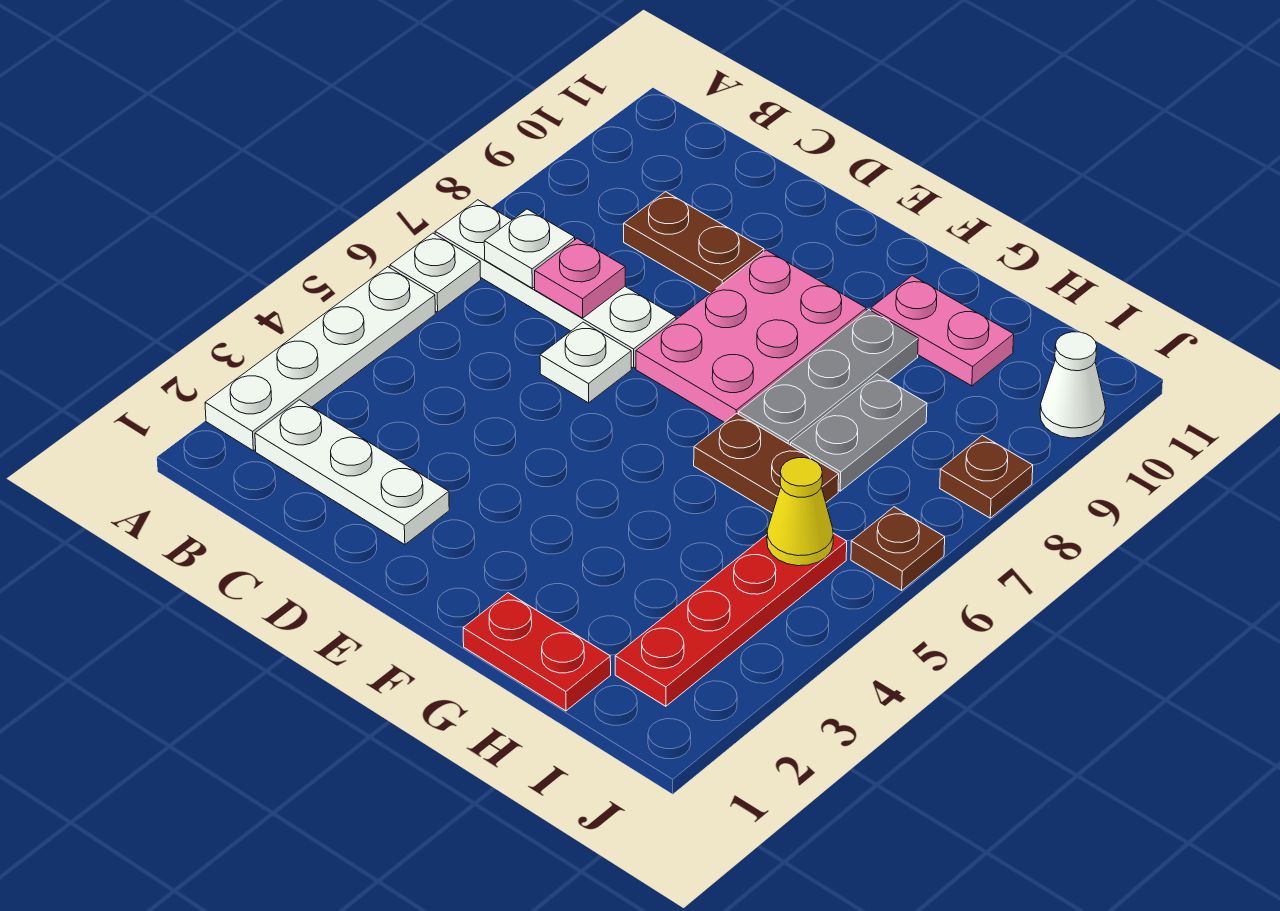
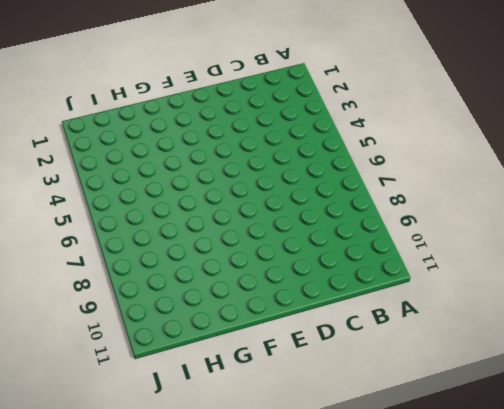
none -> white plate A2:A5 level 1
none -> white plate A6 level 1
none -> white plate A7:D7 level 1

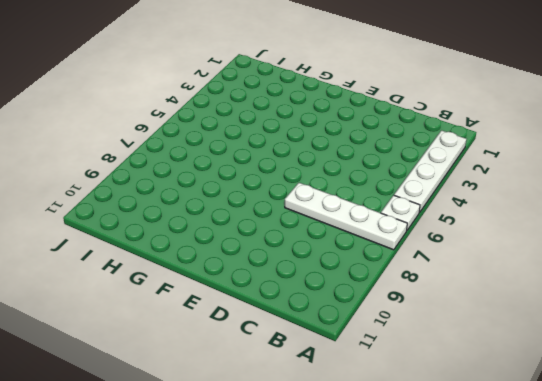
none -> white plate B2:D2 level 1
none -> brown plate C9:D9 level 1
none -> white plate D6 level 1

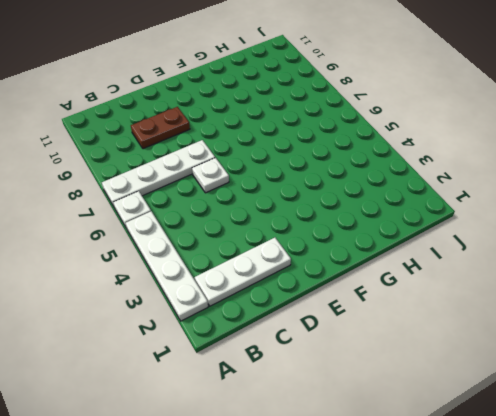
none -> pink plate E7:F9 level 1
none -> red plate G1:H1 level 1
none -> brown plate G6:H6 level 1

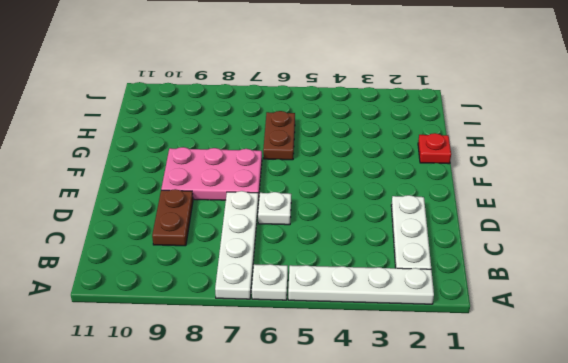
red plate G1 level 1 -> red plate G1:H1 level 1
none -> grey plate G7:G9 level 1
none -> pink plate G10:H10 level 1
none -> grey plate H7:H8 level 1

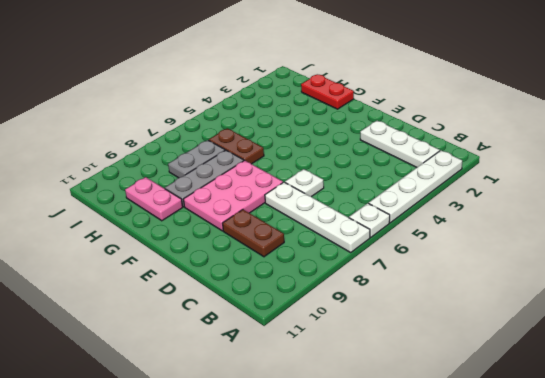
none -> red plate I2:I5 level 1
none -> brown plate J6 level 1
none -> brown plate J8 level 1

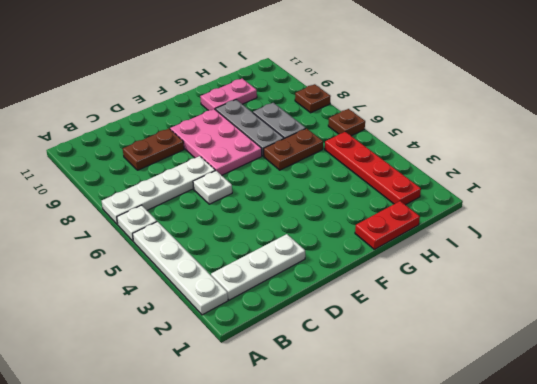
none -> white cone J10 level 1
none -> white plate B7 level 2
none -> pink plate C7 level 2

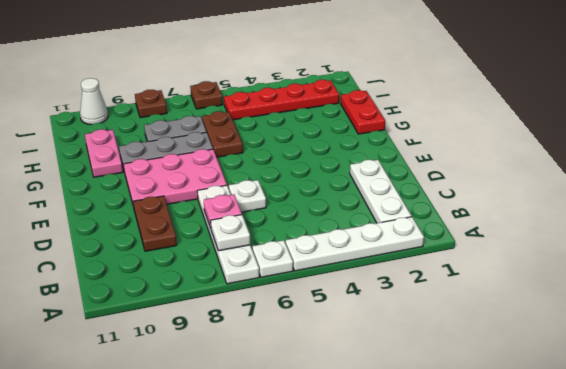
none -> yellow cone I5 level 2

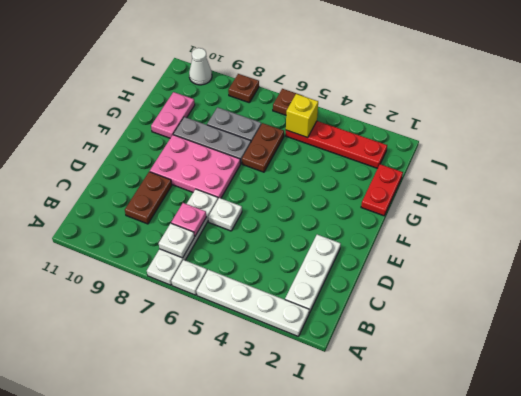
yellow brick I5 level 2 -> yellow cone I5 level 2

